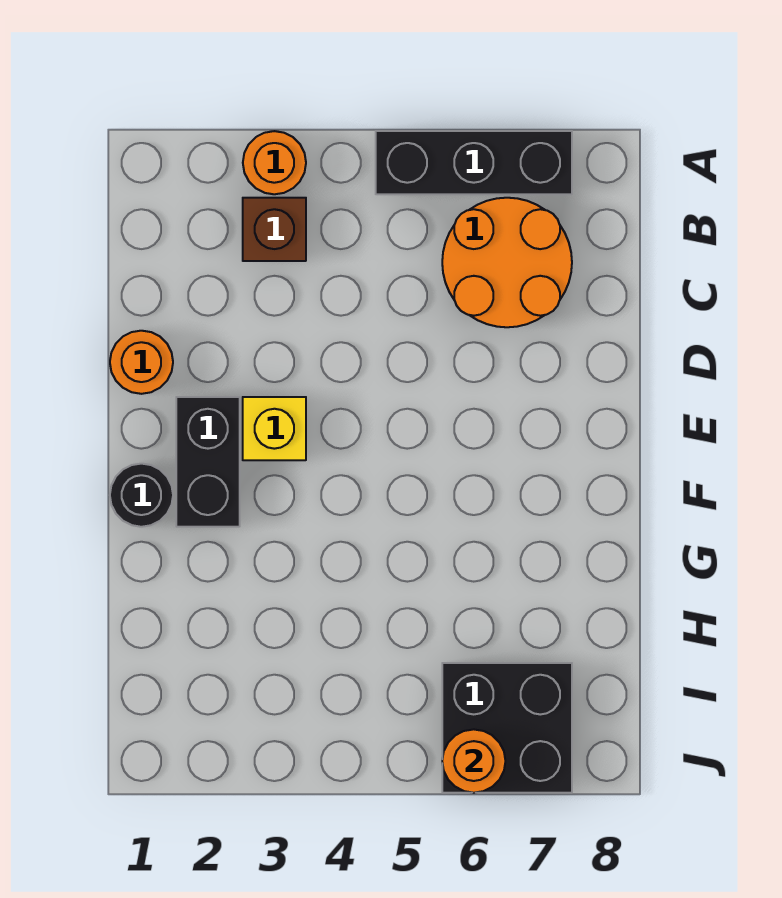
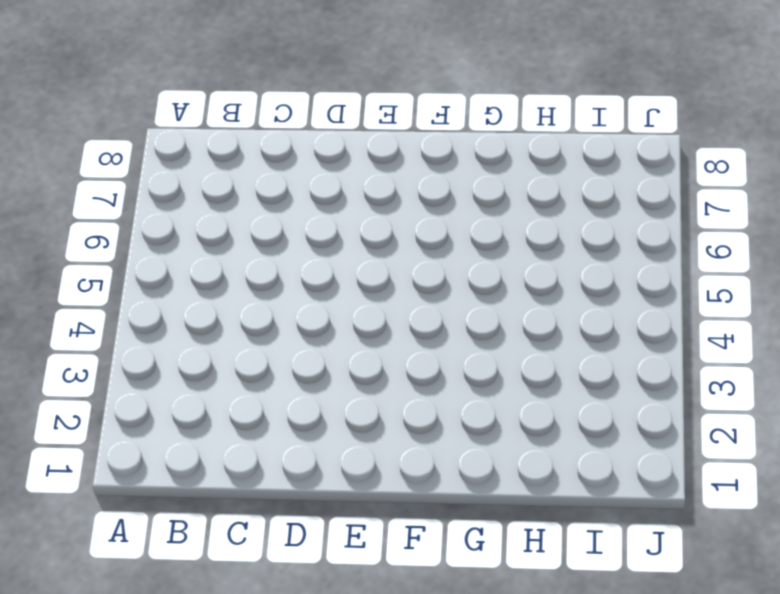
none -> orange round brick A3 level 1
none -> black brick A5:A7 level 1

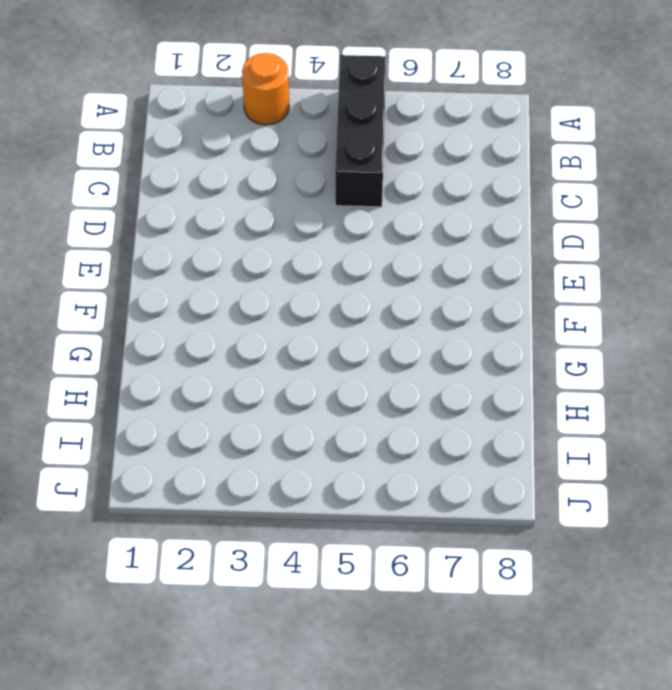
black brick A5:C5 level 1 -> black brick A5:A7 level 1
none -> brown brick B3 level 1
none -> orange round brick B6:C7 level 1

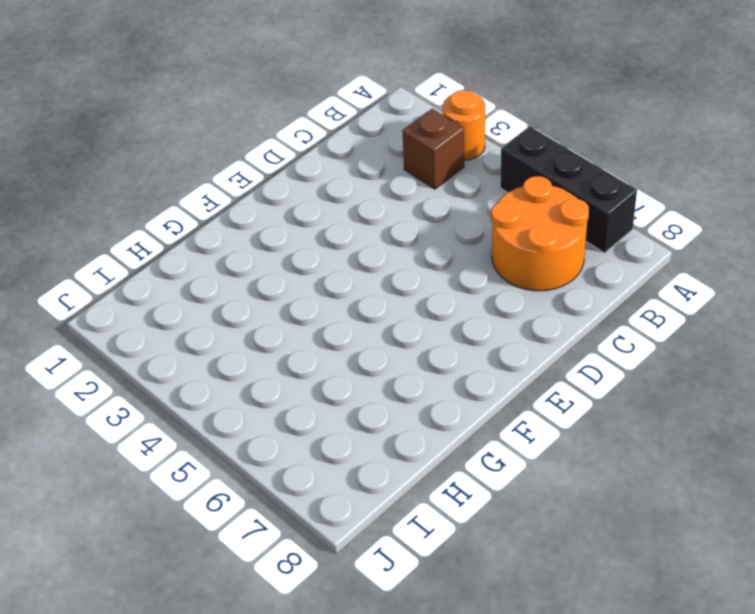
none -> orange round brick D1 level 1
none -> black brick E2:F2 level 1

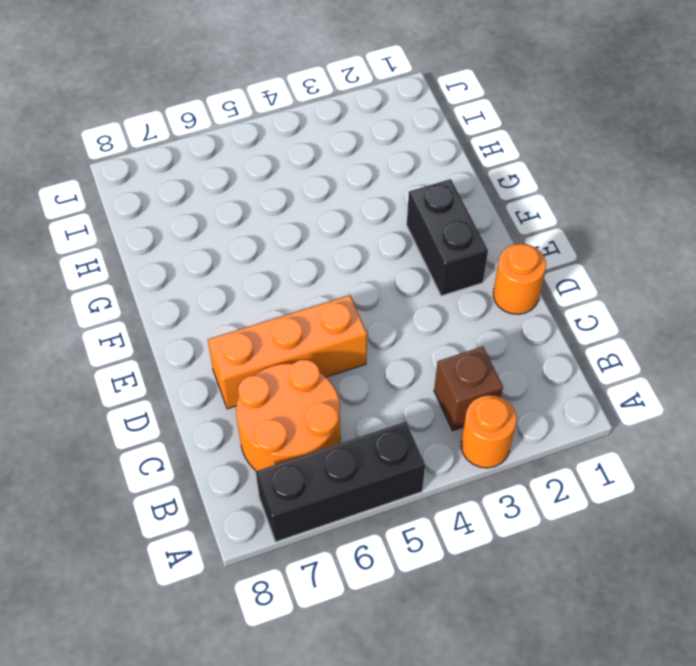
orange brick D5:D7 level 1 -> none
none -> yellow brick E3 level 1
none -> black round brick F1 level 1

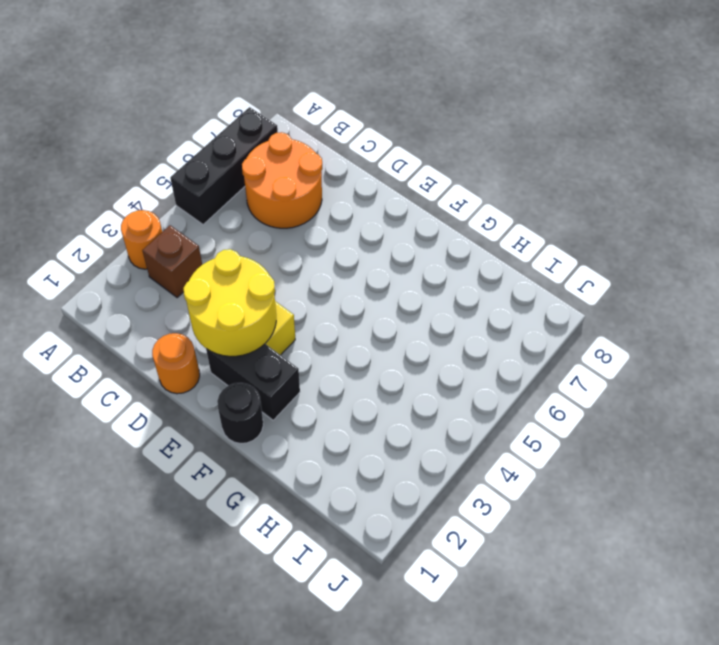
yellow round brick D2:E3 level 2 -> none
none -> black brick I6:J7 level 1
none -> orange round brick J6 level 2

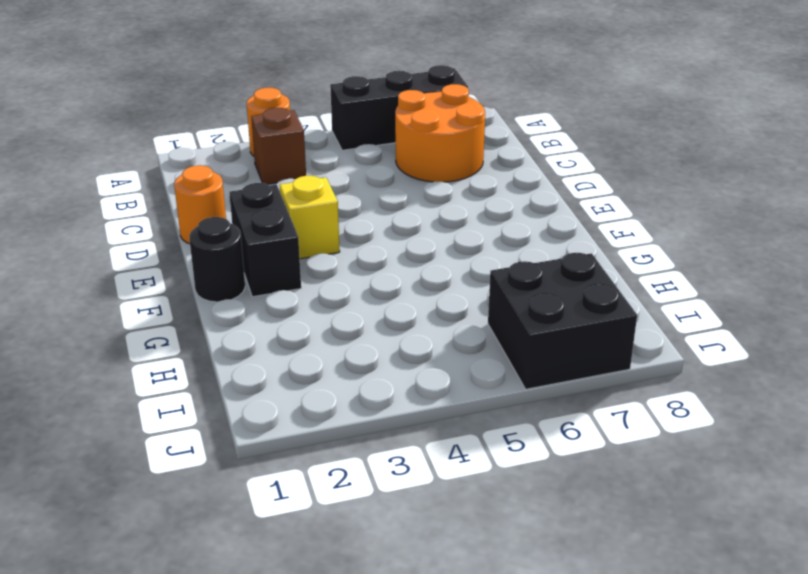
none -> orange round brick J6 level 2

